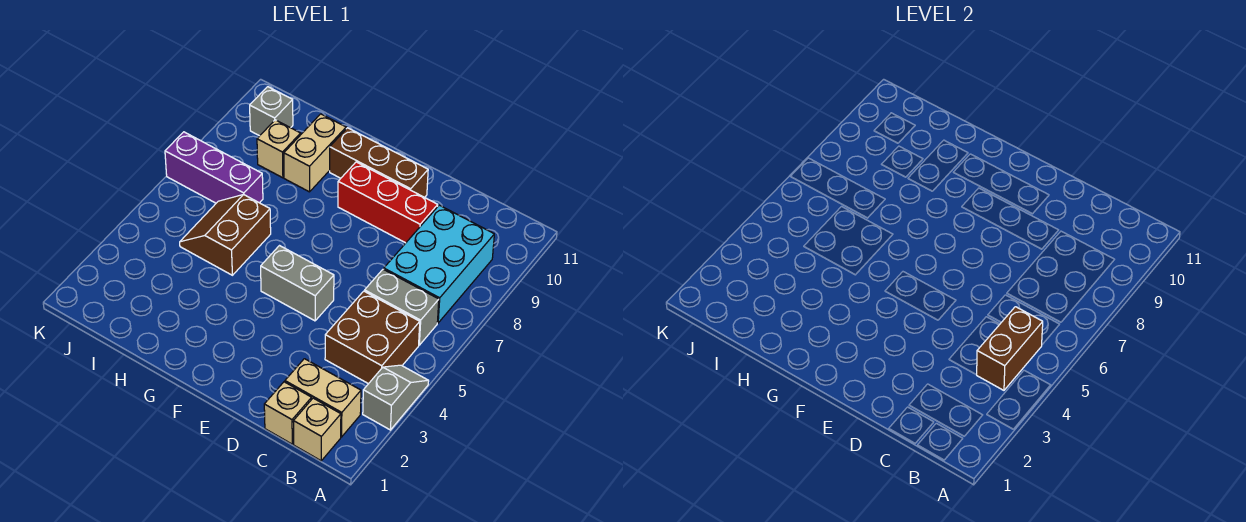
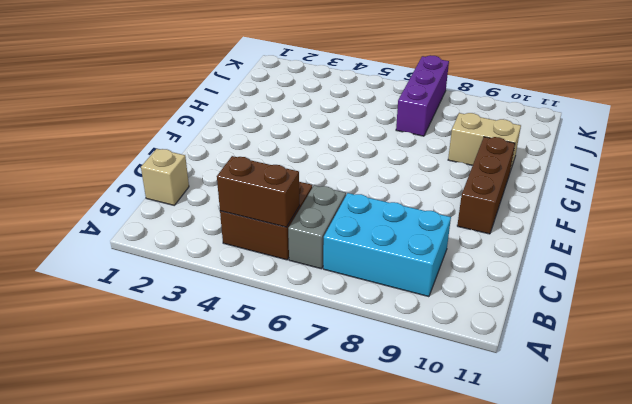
none -> grey slope A3:A4 level 1 top 3
none -> tan brick B1 level 1
none -> tan brick B2:C2 level 1

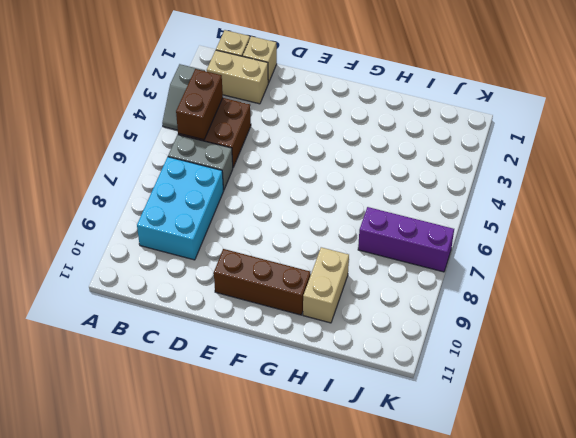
none -> red brick D9:F9 level 1
none -> grey brick E5:F5 level 1
none -> brown slope H5:I6 level 1 top H

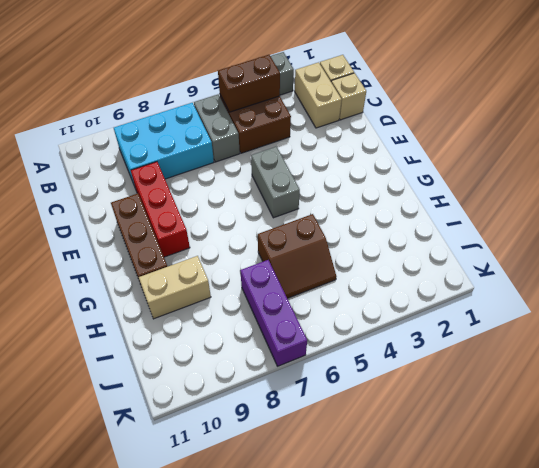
none -> tan brick I9 level 1
none -> grey brick J10 level 1

